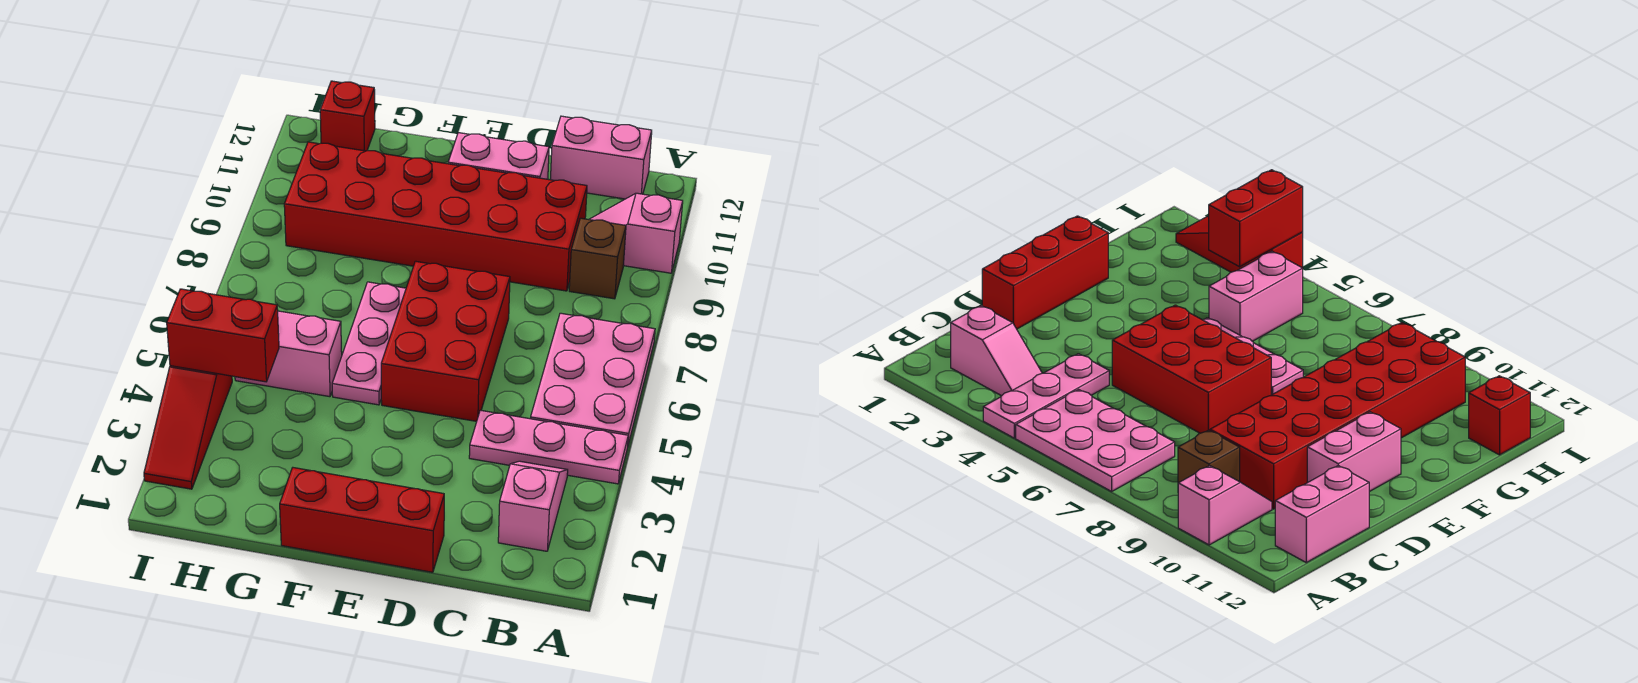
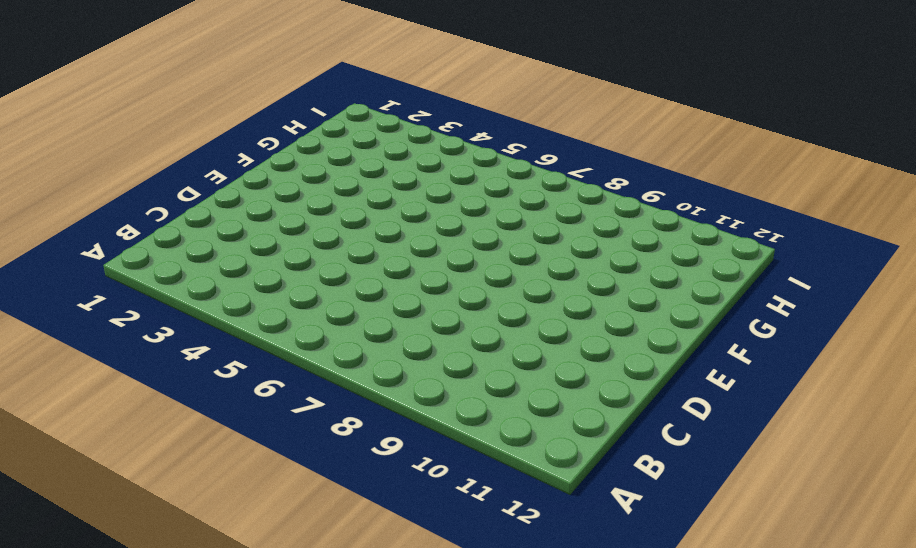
none -> pink plate A4:C4 level 1
none -> pink plate A5:B7 level 1
none -> pink slope A10:B10 level 1 top A

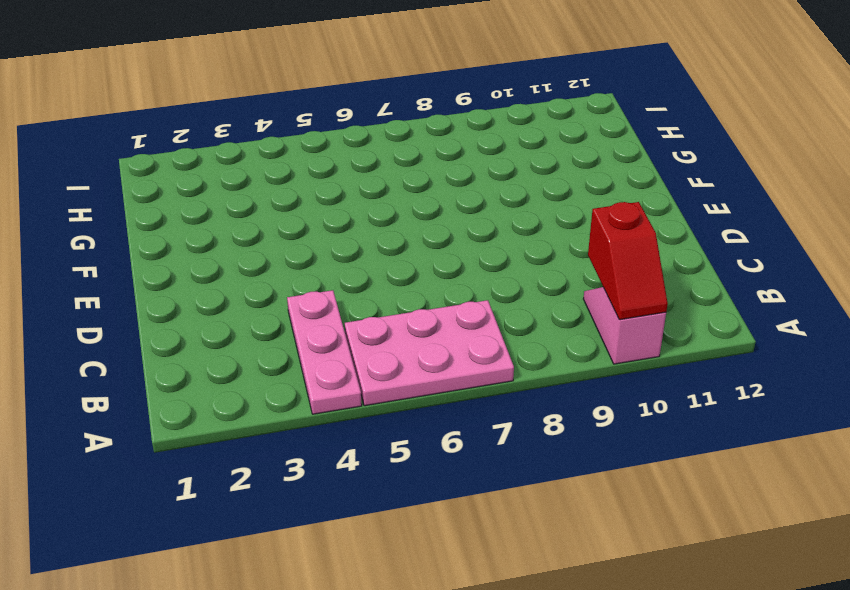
red slope A10:B10 level 2 top B -> none
none -> pink slope B2:B3 level 1 top 2
none -> brown brick B9 level 1
none -> pink brick B12:C12 level 1

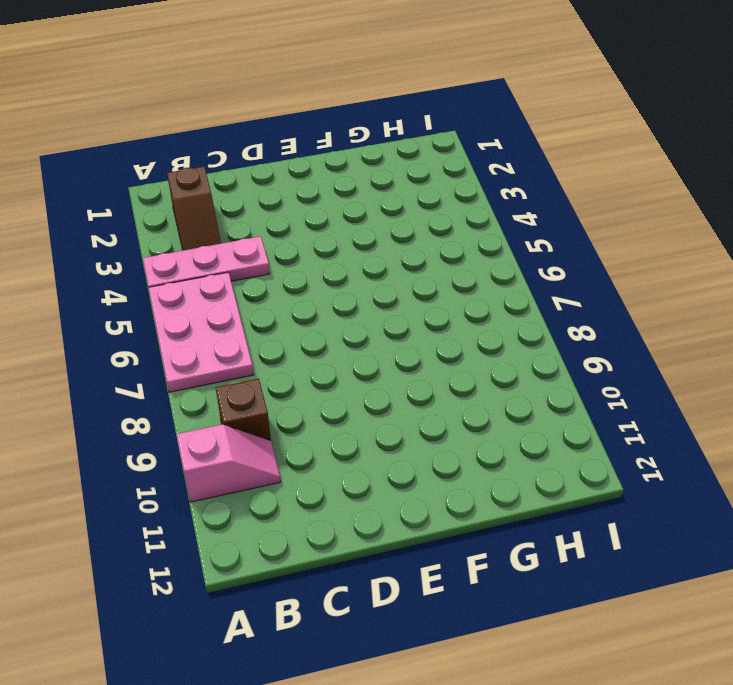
brown slope B2:B3 level 1 top 2 -> pink slope B2:B3 level 1 top 2
none -> pink brick B12:C12 level 1
none -> red brick C9:H10 level 1
none -> red brick D1:F1 level 1

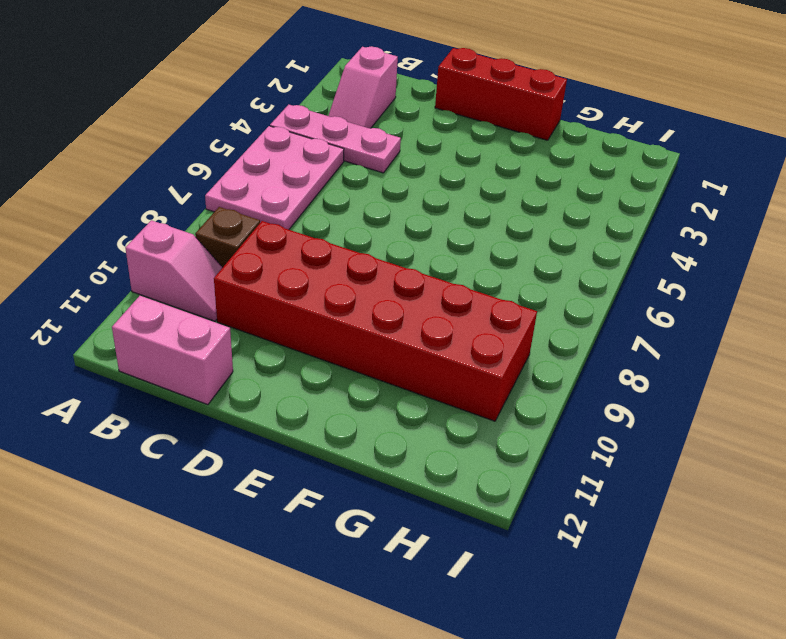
none -> red brick D5:E7 level 1
none -> pink brick D11:E11 level 1
none -> pink plate F5:F7 level 1

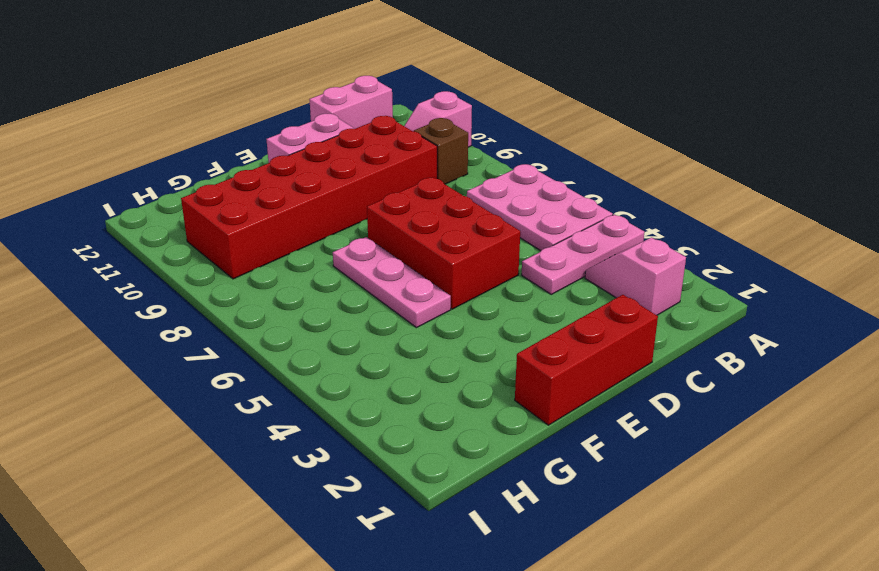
none -> pink brick G5:H5 level 1
none -> red brick H12 level 1
none -> red slope I2:I4 level 1 top 4

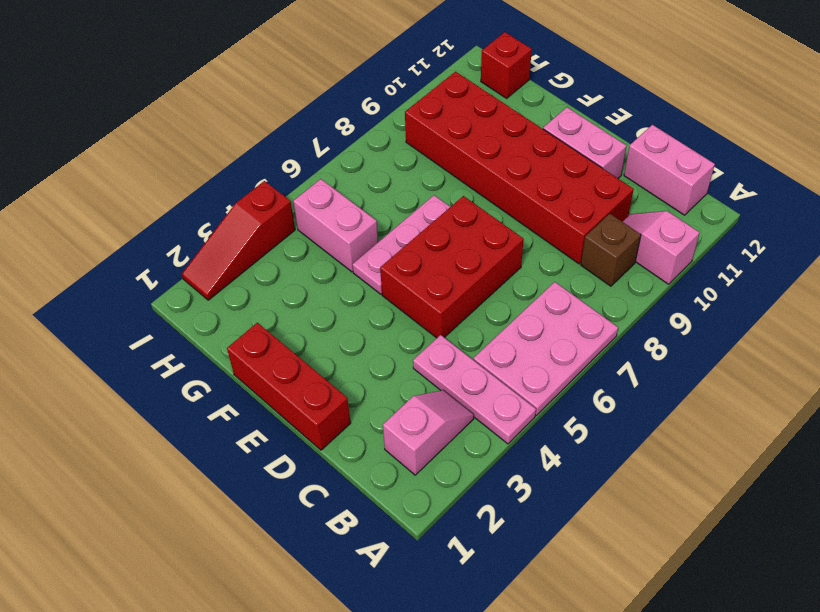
none -> red brick H4:I4 level 2

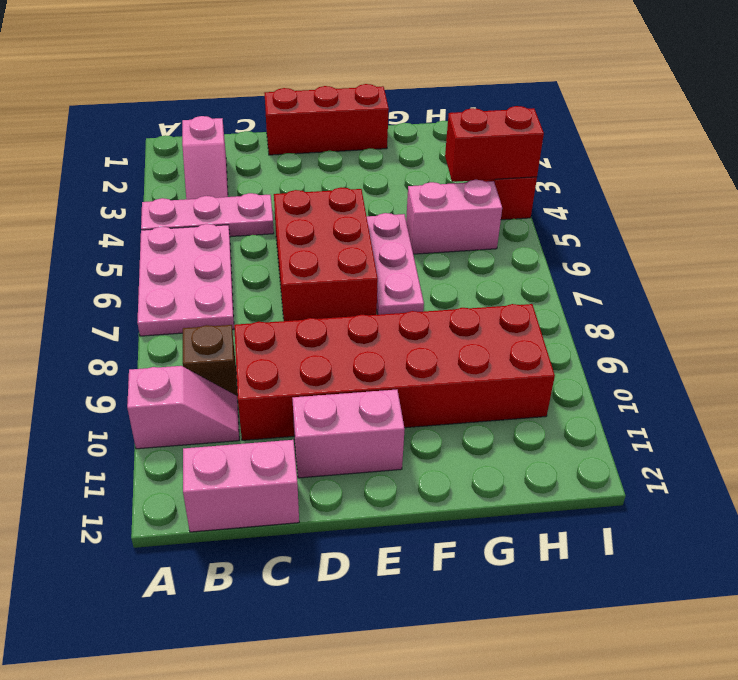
none -> red brick H12 level 1

